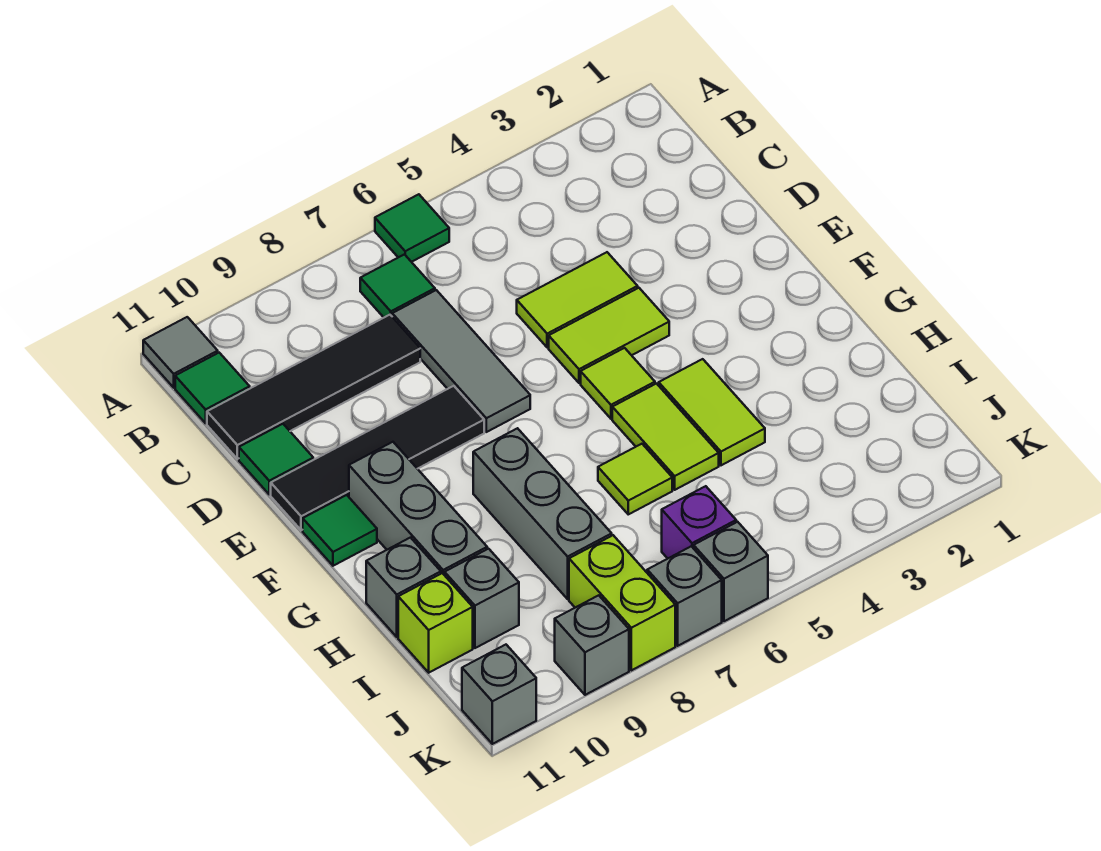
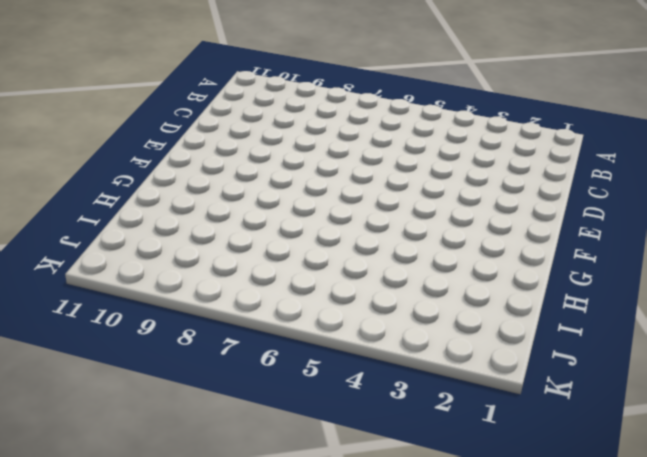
none -> green tile A6 level 1
none -> grey tile A11 level 1
none -> green tile B7 level 1

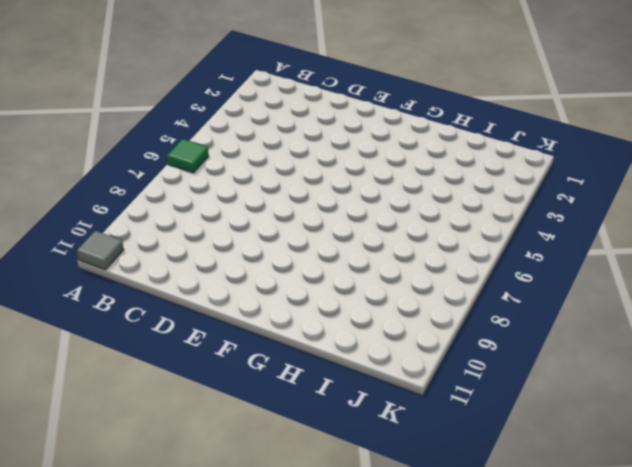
none -> green tile B7 level 1
none -> green tile B11 level 1
none -> grey tile C7:E7 level 1

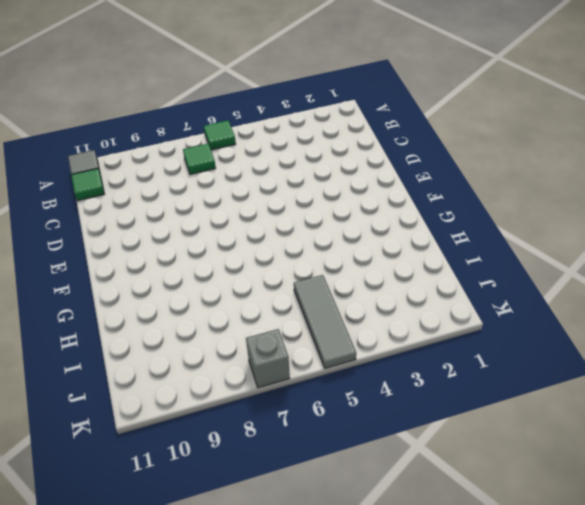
grey tile I5:K5 level 1 -> grey tile C7:E7 level 1
none -> black tile C8:C11 level 1
none -> lime tile D4:D5 level 1
none -> green tile D11 level 1

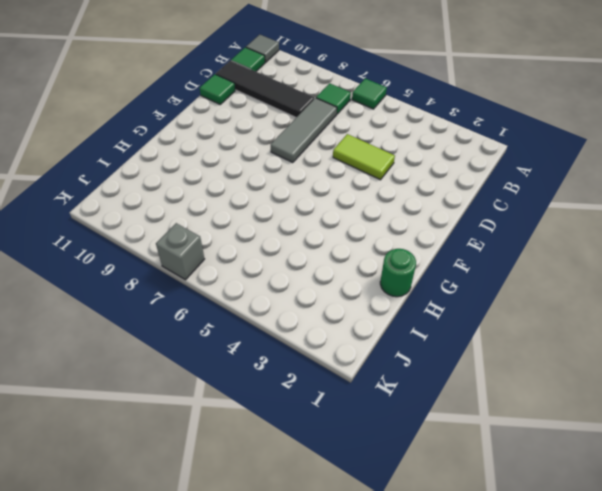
green round brick H1 level 1 -> none
none -> lime tile E4:E5 level 1
none -> black tile E8:E11 level 1
none -> lime tile F5 level 1

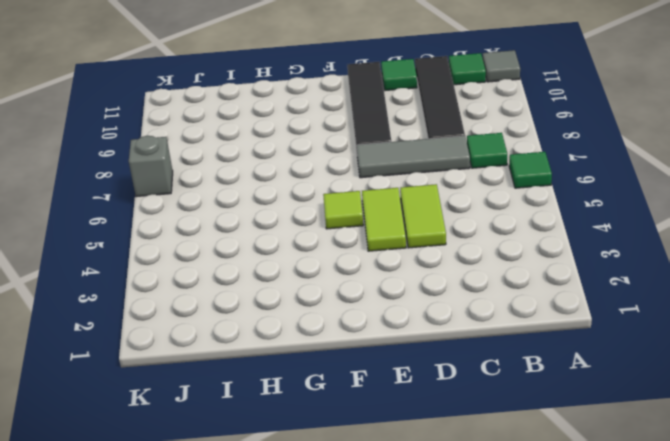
none -> grey brick F10:H10 level 1
none -> green tile F11 level 1
none -> lime tile G4:H4 level 1

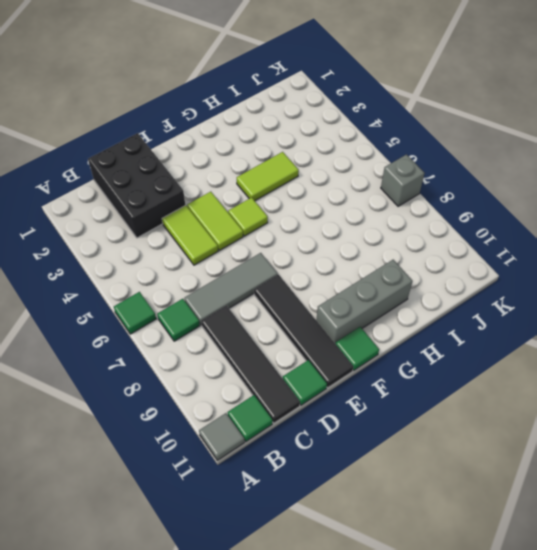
black brick C1:D3 level 1 -> none
none -> lime tile G5:H5 level 1
none -> grey brick G8:I8 level 1
none -> lime tile H6 level 1

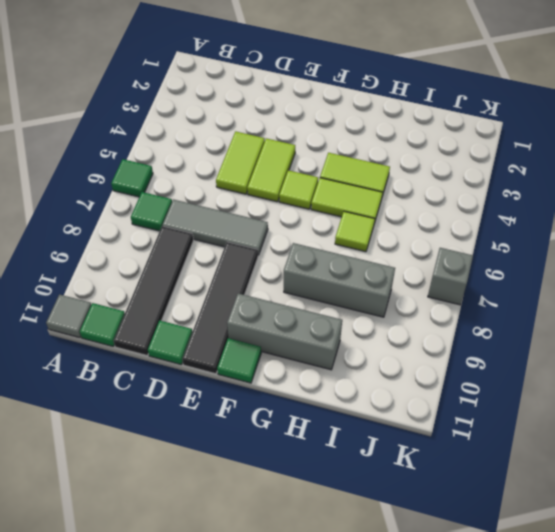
none -> grey brick H11 level 1
none -> grey brick I10 level 1
none -> lime brick I11 level 1

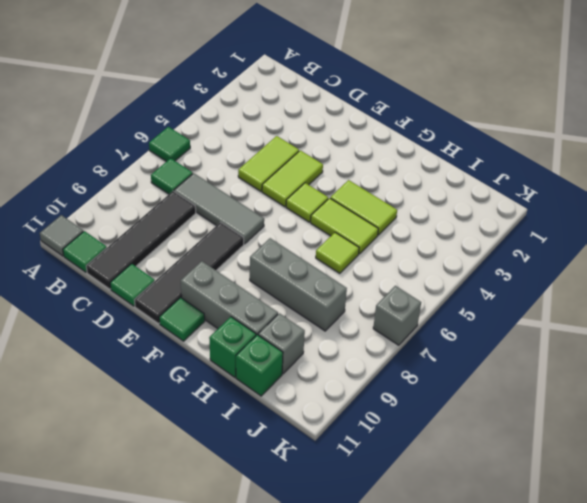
green brick H11 level 1 -> grey brick H11 level 1
green brick I11 level 1 -> lime brick I11 level 1
none -> purple brick J6 level 1
none -> lime brick J8:K8 level 1
none -> grey brick K6 level 1

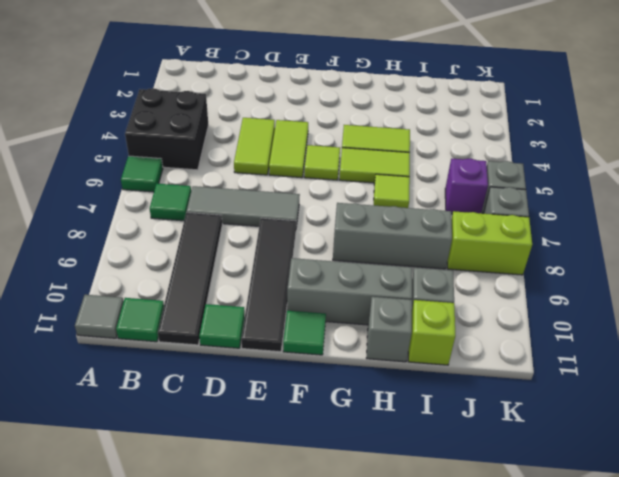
black brick A4:B5 level 1 -> none
none -> grey brick K9 level 1
none -> grey brick K11 level 1

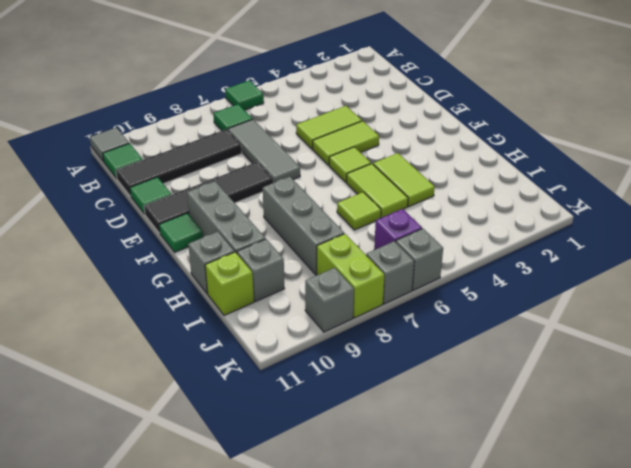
none -> grey brick K11 level 1

